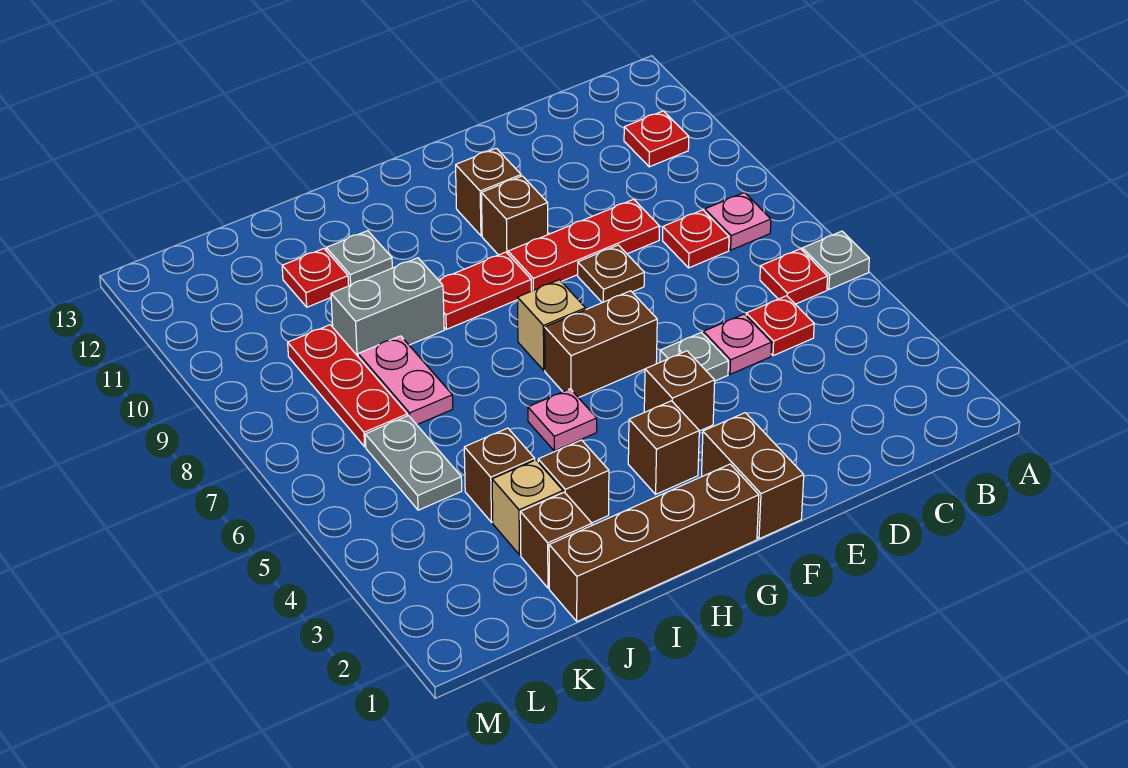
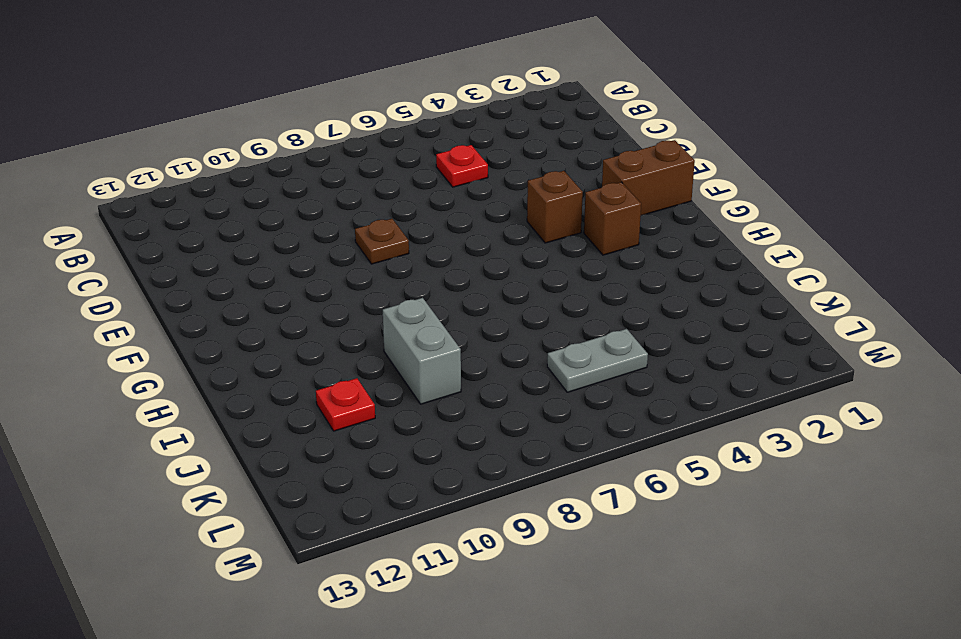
none -> grey plate A6 level 1
none -> red plate B6 level 1
none -> pink plate B8 level 1
none -> red plate B11 level 1

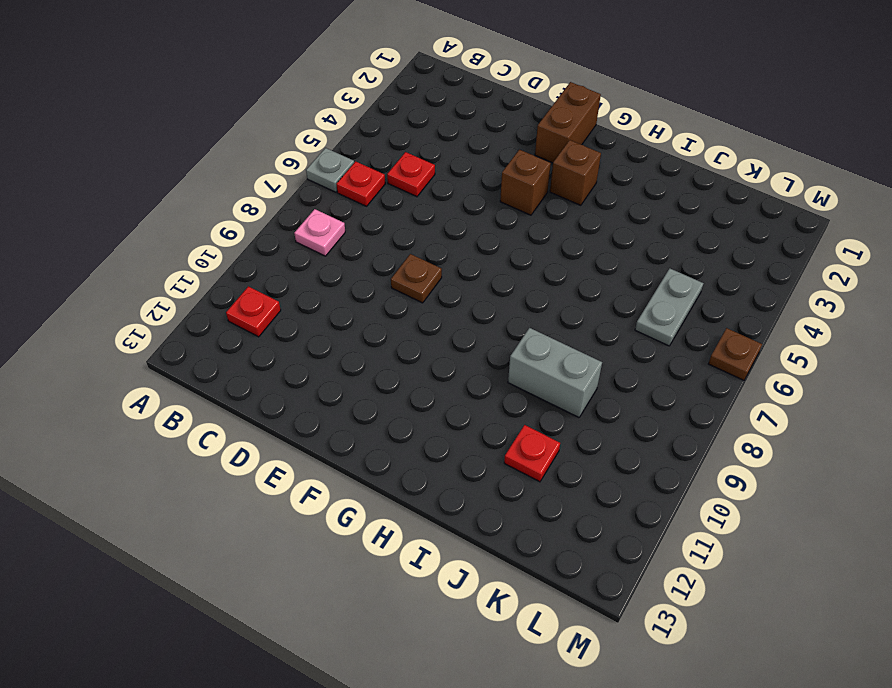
brown plate M6 level 1 -> none
none -> red plate C8 level 1
none -> pink plate D5 level 1
none -> red plate D9:F9 level 1
none -> grey plate E5 level 1

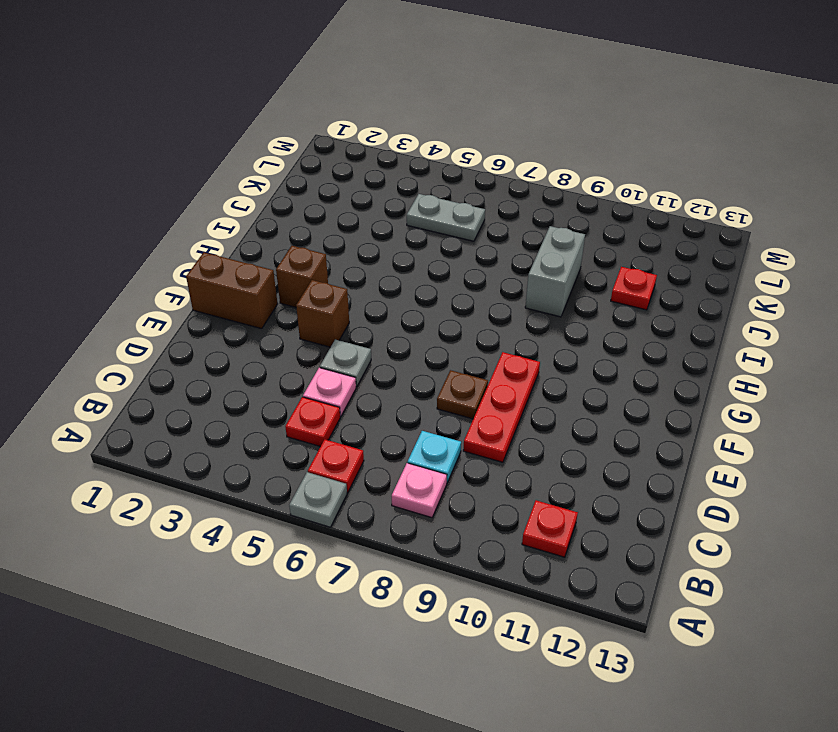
cyan plate C8 level 1 -> red plate C8 level 1
none -> brown brick F6:G6 level 1
none -> brown brick F10 level 1
none -> brown brick F11 level 1
none -> brown brick G1:J1 level 1

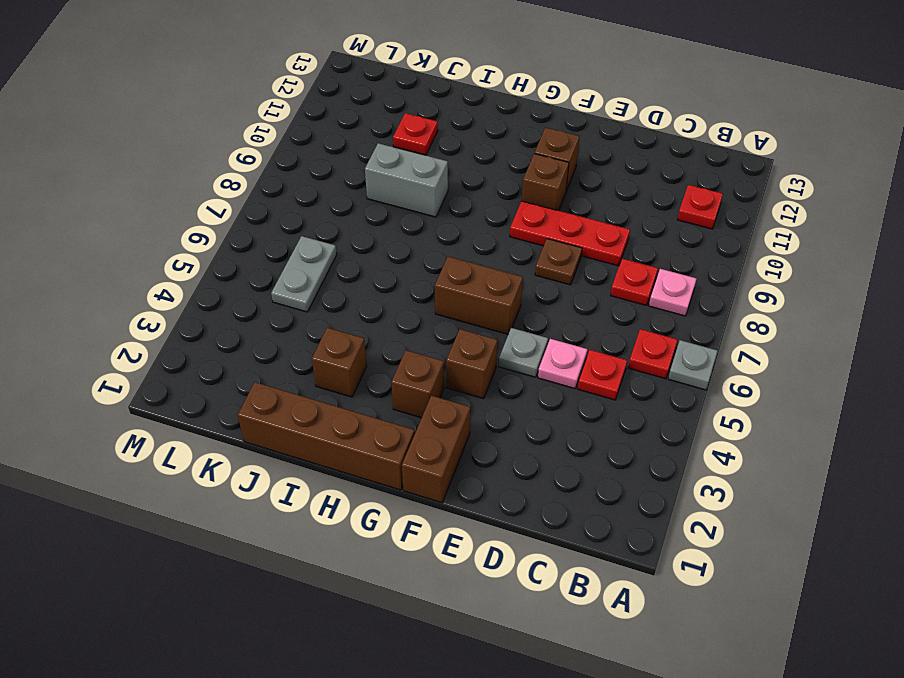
none -> tan brick G7 level 1
none -> red plate G9:H9 level 1
none -> pink plate H5 level 1
none -> grey plate I11 level 1

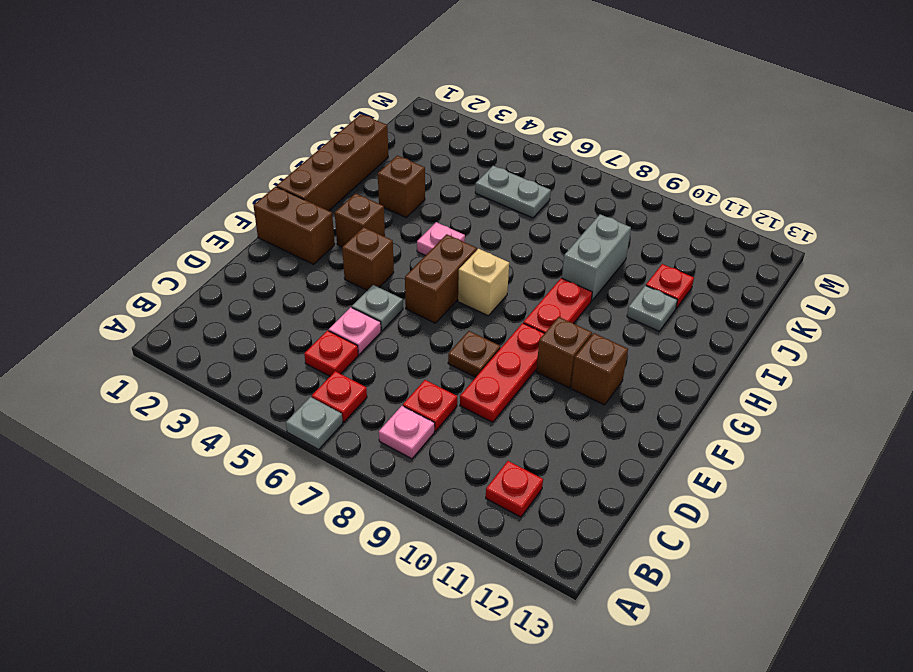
none -> brown brick J2 level 1
none -> tan brick J3 level 1
none -> brown brick J4 level 1
none -> pink plate J7:J8 level 1

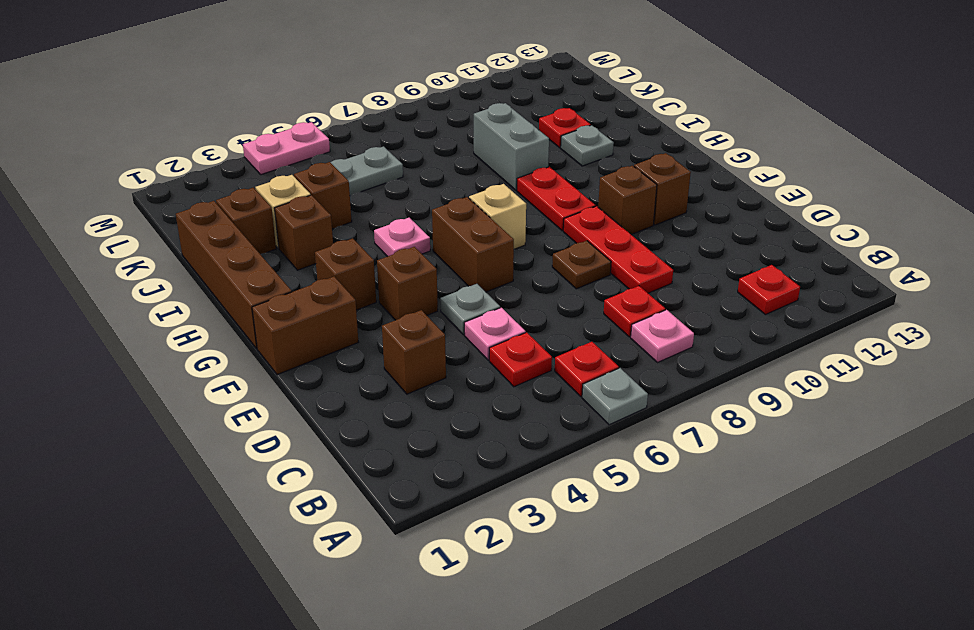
brown brick D3 level 1 -> none
pink plate M4:M5 level 1 -> pink plate J7:J8 level 1
none -> red plate K7:K9 level 1

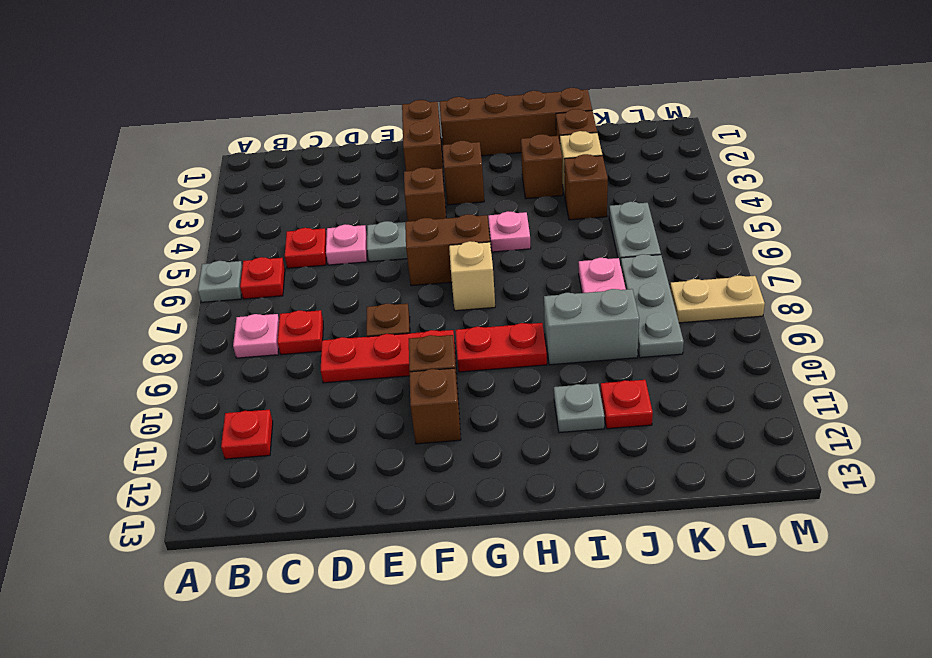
grey plate K7:K9 level 1 -> red plate K7:K9 level 1
tan plate L8:M8 level 1 -> none

